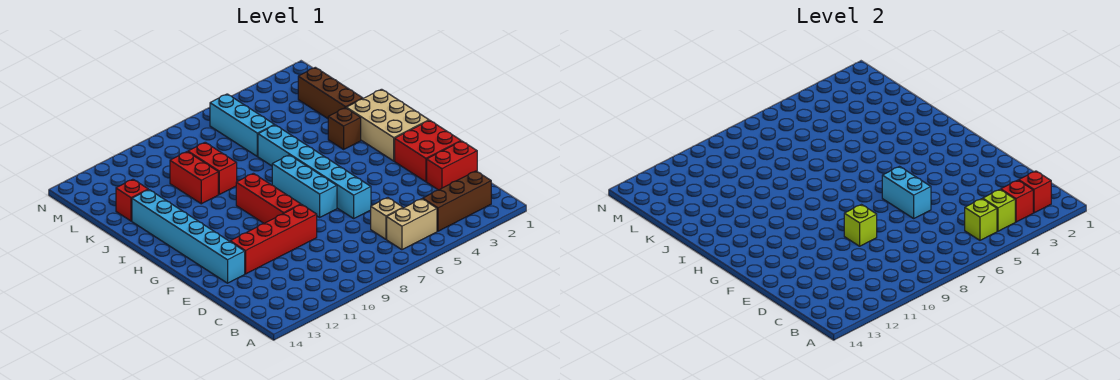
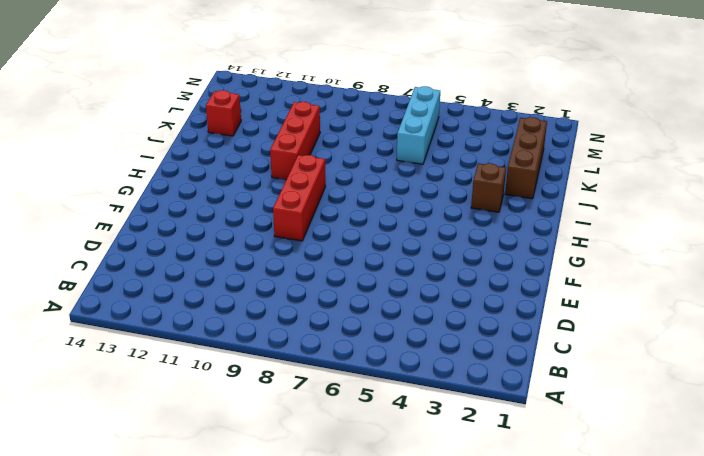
red brick I10:K10 level 1 -> red brick J10:K10 level 1
none -> brown brick B2:B4 level 1
none -> tan brick B5:B6 level 1
none -> tan brick C6 level 1

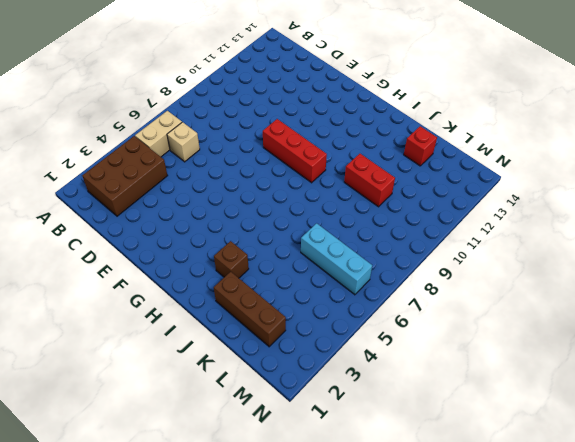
brown brick B2:C4 level 1 -> brown brick B2:B4 level 1
none -> red brick D1:D2 level 1
none -> red brick E1:F2 level 1
none -> cyan brick E6:J6 level 1

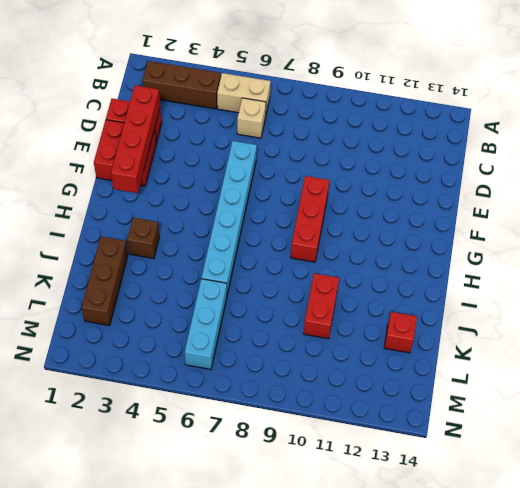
red brick D2:G2 level 2 -> red brick E9:E12 level 1
none -> cyan brick E13:J13 level 1
none -> cyan brick F7:H7 level 1
none -> tan brick G1:I2 level 1

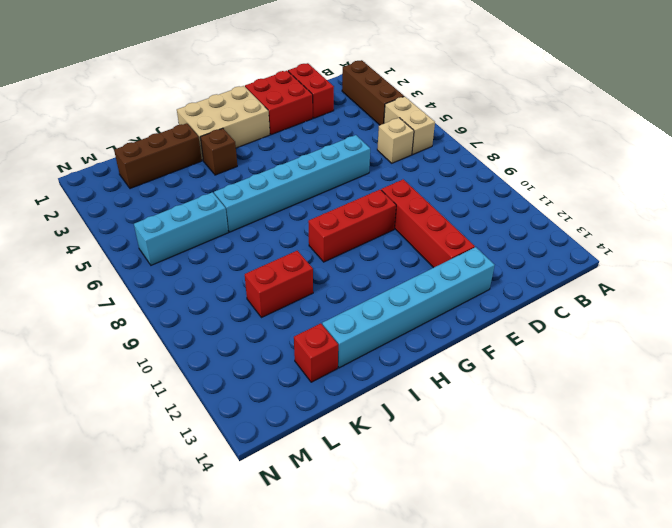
none -> cyan brick F7:H7 level 1
none -> red brick J9:K9 level 1
none -> red brick B2 level 2

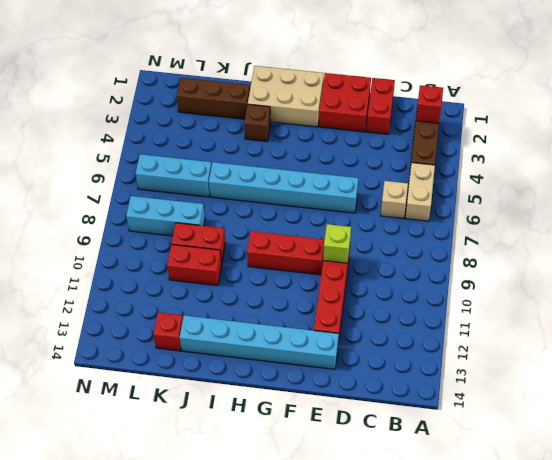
cyan brick K8:M8 level 1 -> cyan brick F7:H7 level 1
none -> red brick B3 level 2
none -> lime brick B4 level 2
none -> lime brick B5 level 2

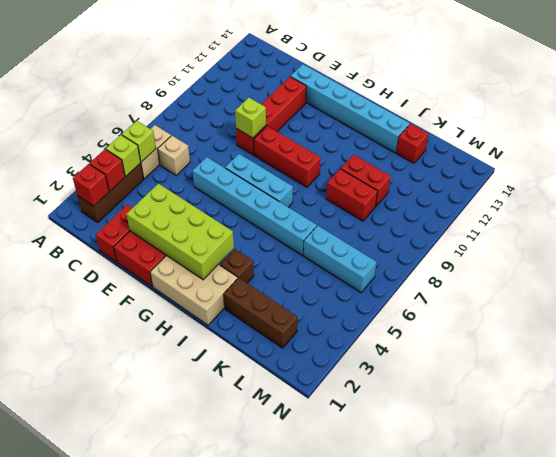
lime brick E2:H3 level 2 -> none
none -> cyan brick E6:F6 level 2

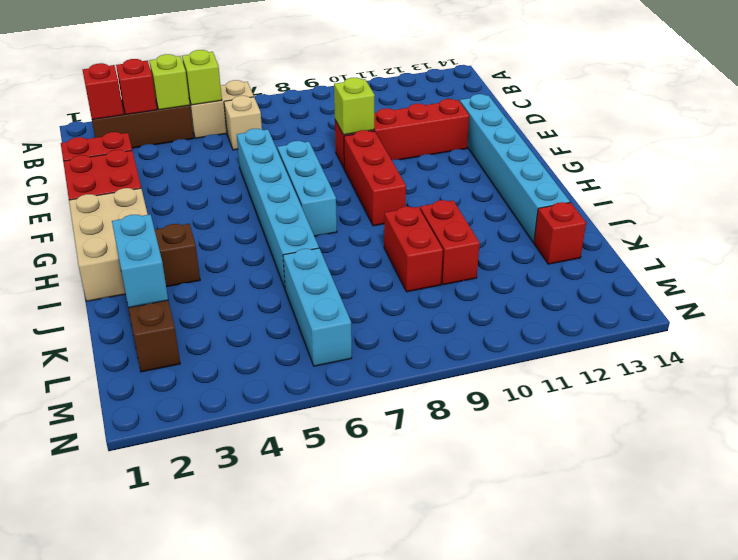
cyan brick J2:K2 level 2 -> cyan brick E6:F6 level 2

